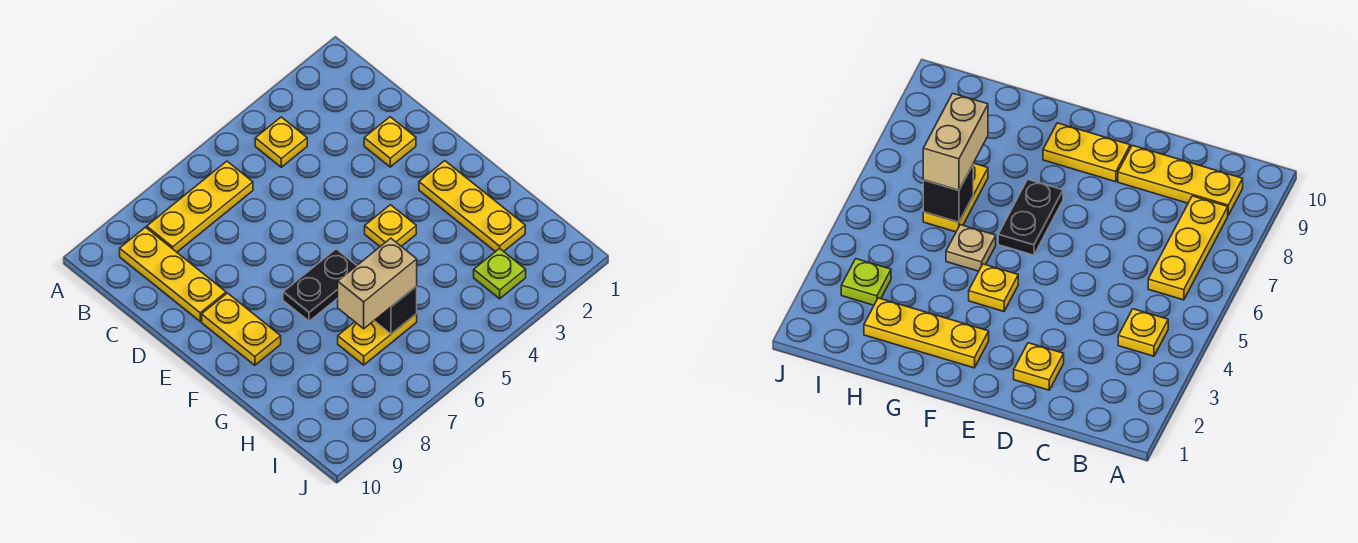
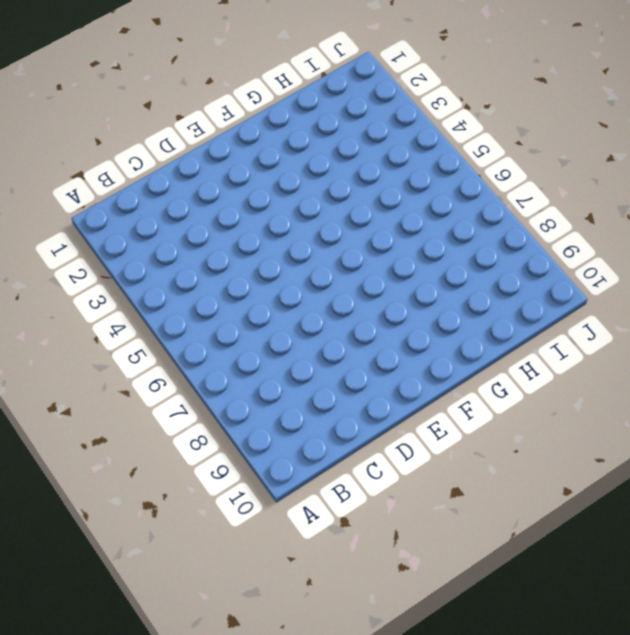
none -> yellow plate B4 level 1
none -> yellow plate B6:B8 level 1
none -> yellow plate B9:D9 level 1

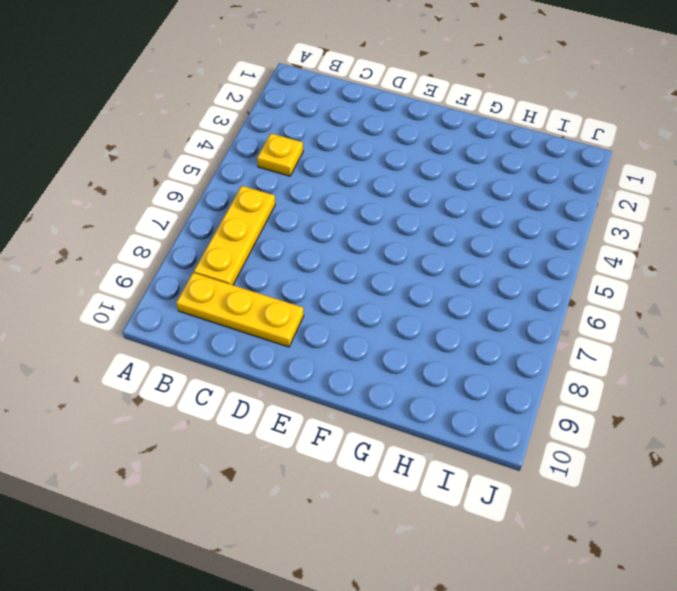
none -> yellow plate D2 level 1
none -> yellow plate E9:F9 level 1
none -> yellow plate F2:H2 level 1

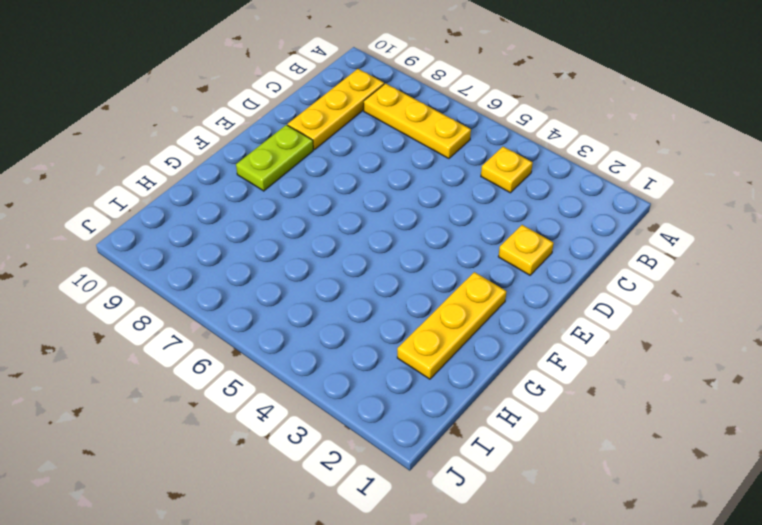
lime plate E9:F9 level 1 -> yellow plate E9:F9 level 1
none -> yellow plate F4 level 1
none -> black plate F6:F7 level 1
none -> tan plate G5 level 1

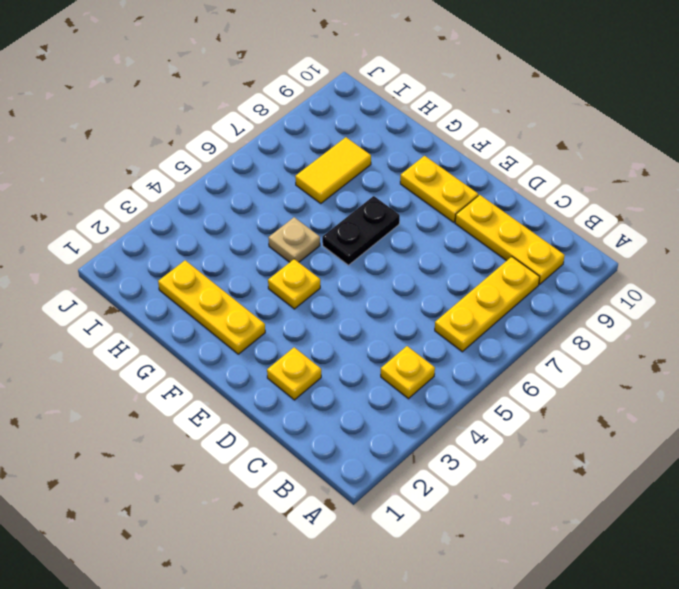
yellow tile H7:H8 level 1 -> yellow plate H6:H7 level 1
none -> lime plate I3 level 1
none -> black brick H6 level 2
none -> tan brick H6:H7 level 3

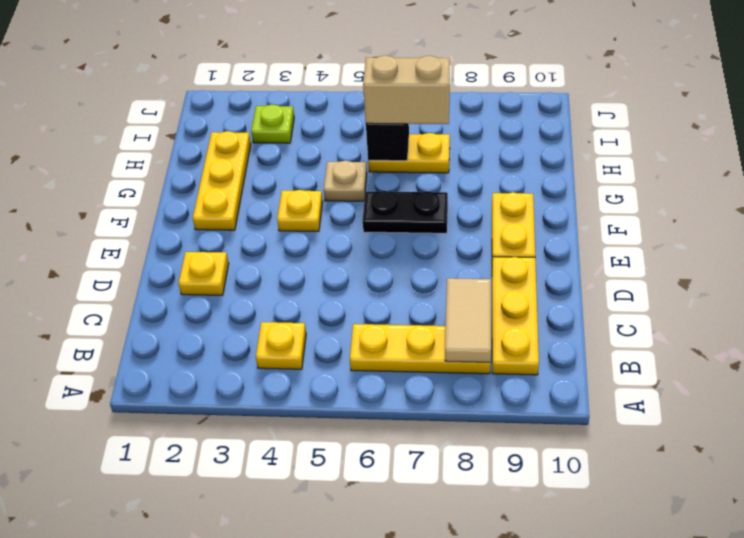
tan tile B8:C8 level 2 -> none

